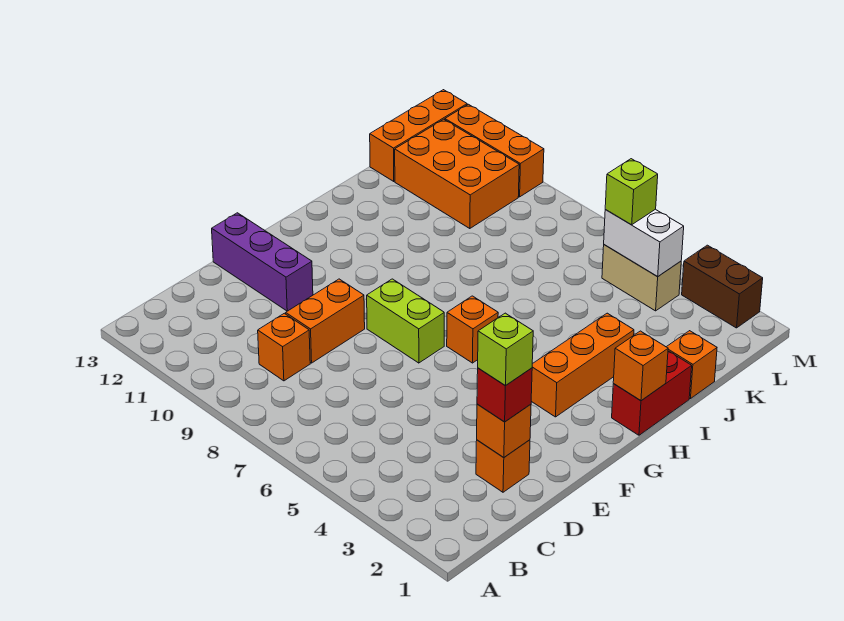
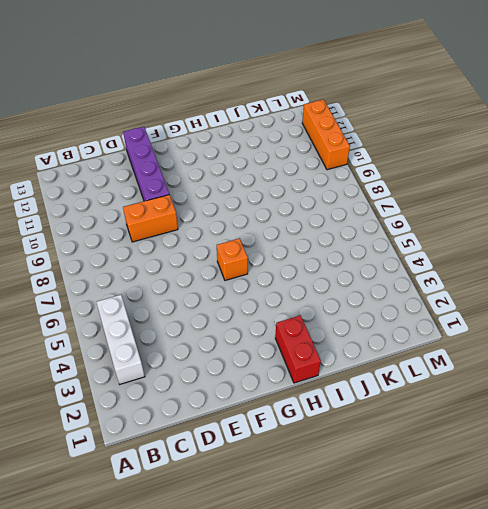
white brick B3:B5 level 1 -> none
purple brick E10:E13 level 1 -> purple brick E11:E13 level 1
red brick H1:H2 level 1 -> red brick H1:I1 level 1
none -> orange brick C9 level 1
none -> orange brick D2 level 1
none -> lime brick F7:F8 level 1

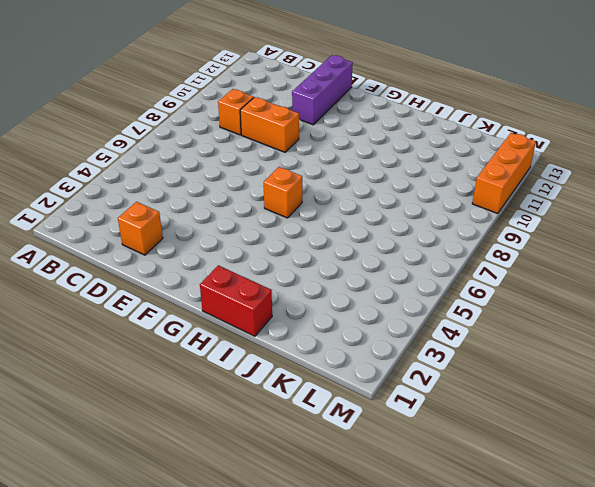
none -> lime brick F7:F8 level 1
none -> orange brick G3:I3 level 1
none -> orange brick J1 level 1

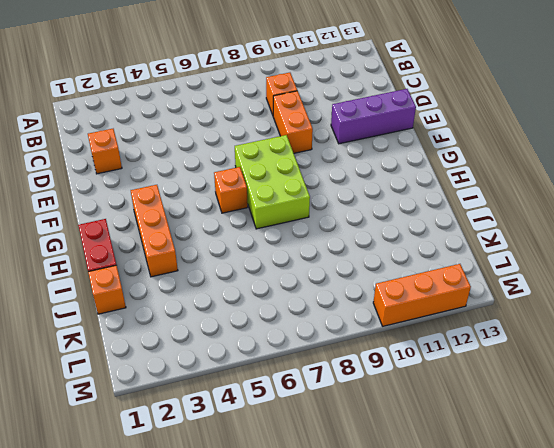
lime brick F7:H8 level 1 -> lime brick F7:F8 level 1
none -> orange brick K10:L12 level 1
none -> orange brick K13:M13 level 1
none -> tan brick L4:L5 level 1

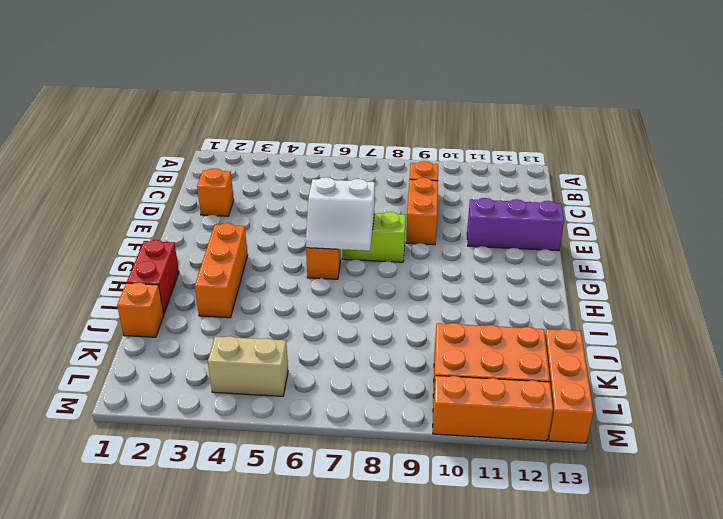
white slope F6:G7 level 2 top F -> none
none -> brown brick M2:M3 level 1
none -> orange brick D2 level 2
none -> orange brick H1 level 2

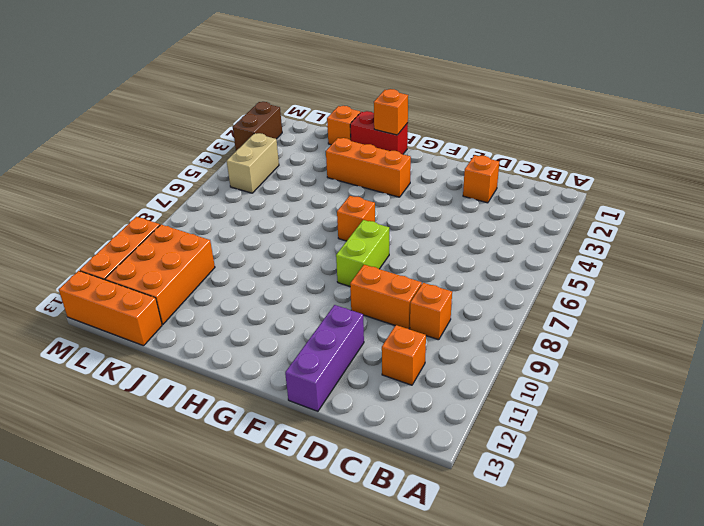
orange brick C11 level 1 -> orange brick D2 level 2
none -> white brick L4:L5 level 2
none -> red brick D2 level 3
none -> lime brick L5 level 3

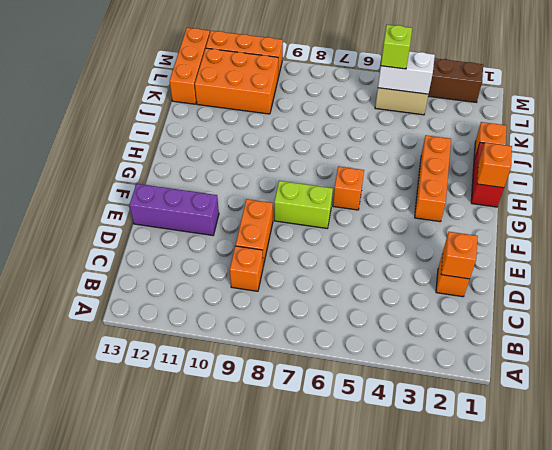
none -> red brick D2 level 3
none -> lime brick D2 level 4

